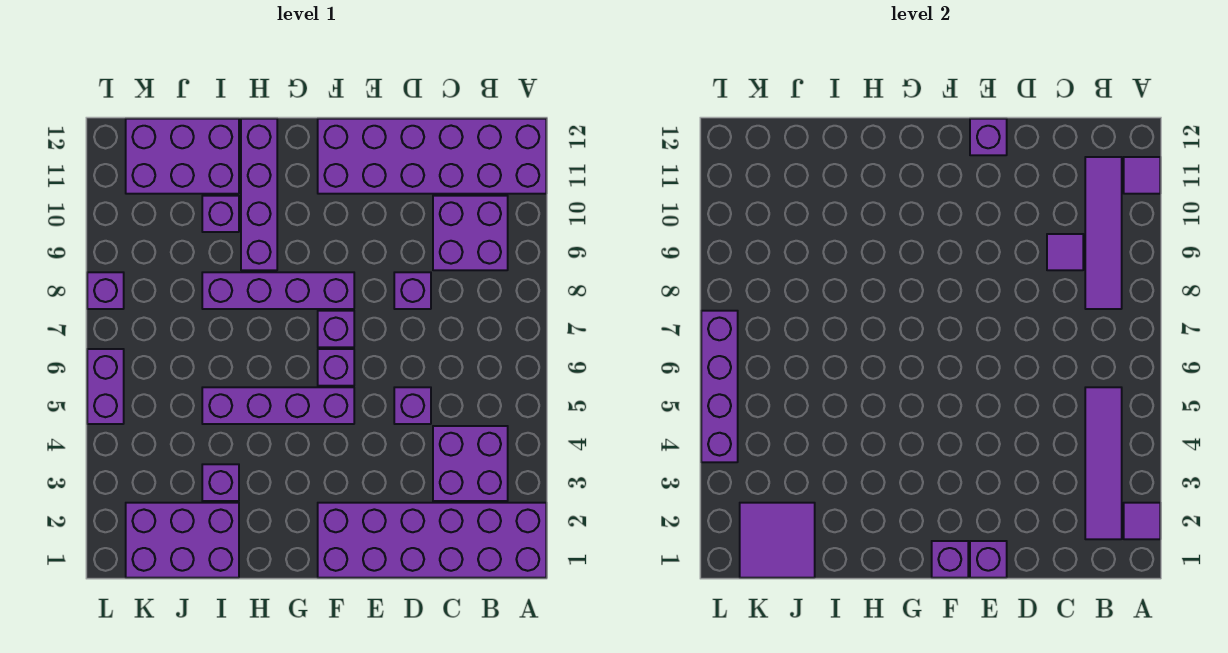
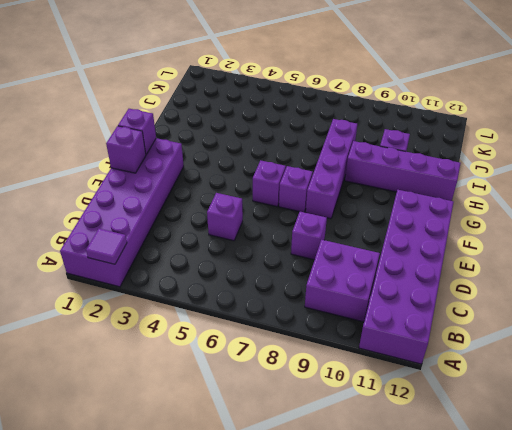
none -> purple brick B3:C4 level 1
none -> purple brick F5:I5 level 1
none -> purple brick I1:K2 level 1

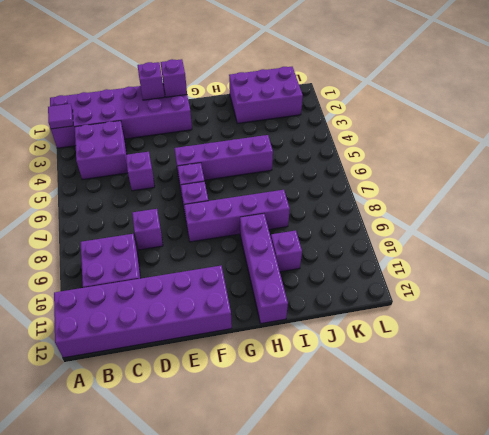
none -> purple brick I3 level 1
none -> purple brick I11:K12 level 1
none -> purple brick L5:L6 level 1

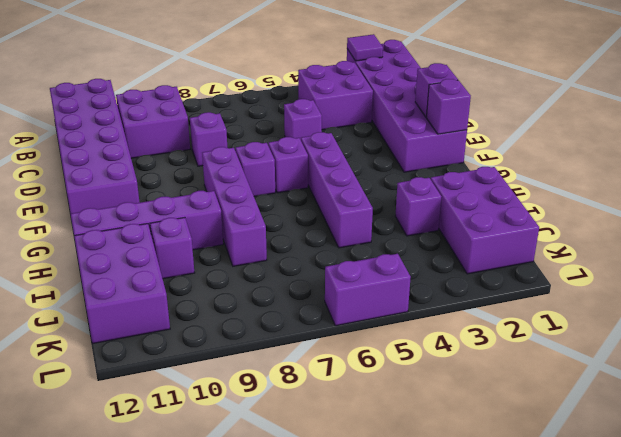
none -> purple brick L8 level 1
none -> purple tile A11 level 2
none -> purple tile B2:B5 level 2

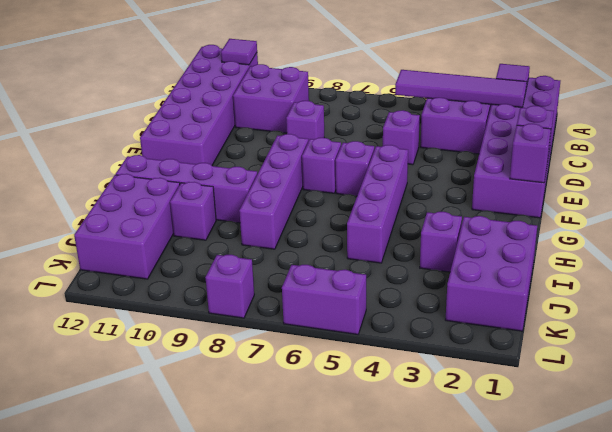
none -> purple tile B8:B11 level 2
none -> purple tile C9 level 2
none -> purple brick E12 level 2

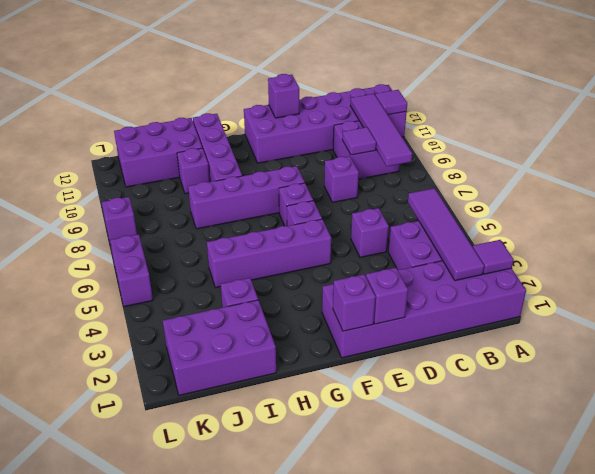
none -> purple tile J1:K2 level 2
none -> purple brick L4:L7 level 2

